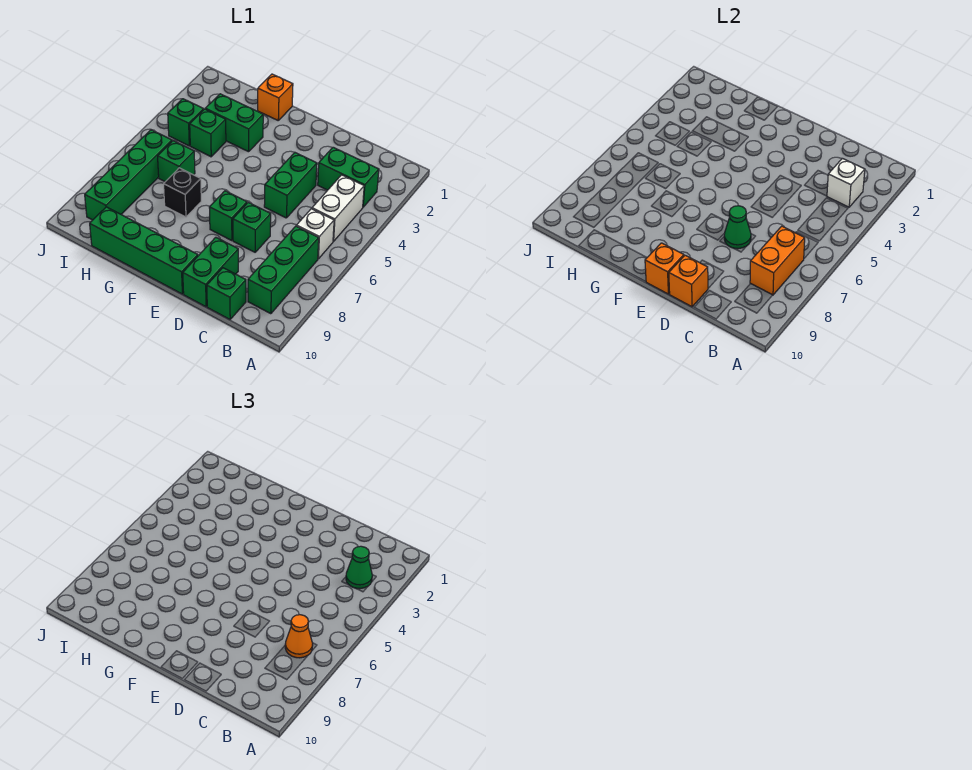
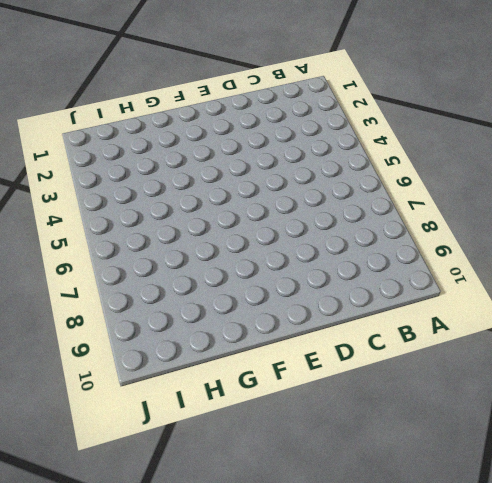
none -> green brick B3:C3 level 1
none -> white brick B4:B5 level 1
none -> white brick B6 level 1

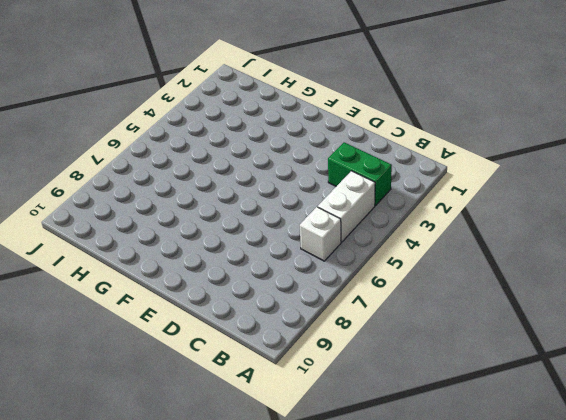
none -> green brick B7:B9 level 1
none -> green brick C10 level 1
none -> green brick D4:D5 level 1

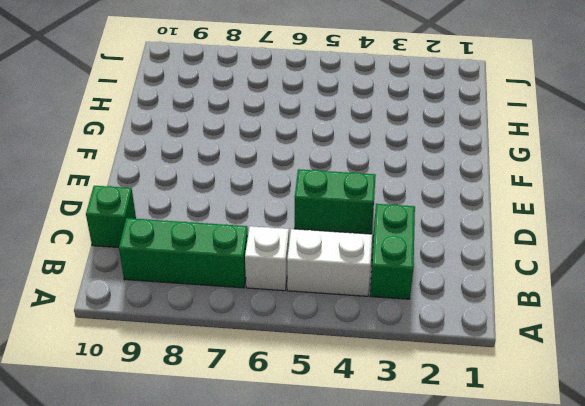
none -> green brick D7 level 1
none -> green brick D9:D10 level 1
none -> green brick E7 level 1

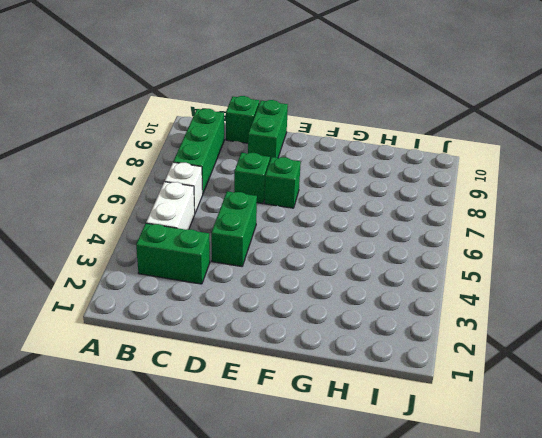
none -> green brick E10:H10 level 1
none -> orange brick G1 level 1
none -> green brick G3:H3 level 1

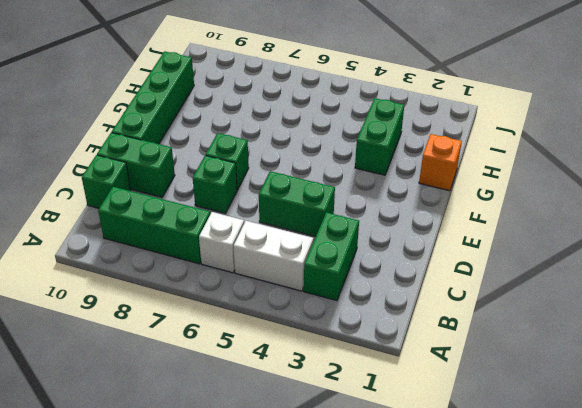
none -> black brick G7 level 1
none -> green brick H4 level 1
none -> green brick H6 level 1

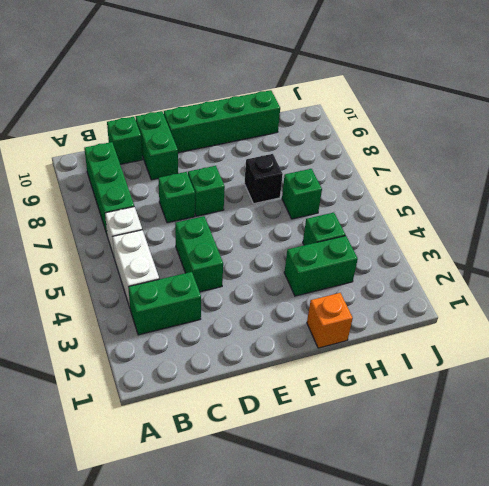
none -> green brick I4 level 1
none -> green brick I6:I9 level 1
none -> white brick B3 level 2

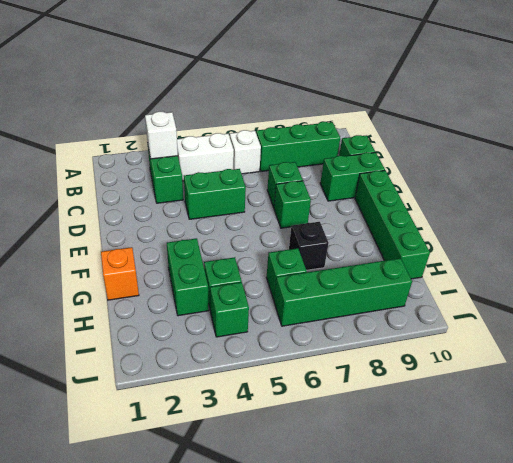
none -> orange brick B7:B8 level 2
none -> green cone D7 level 2
none -> orange brick D10 level 2

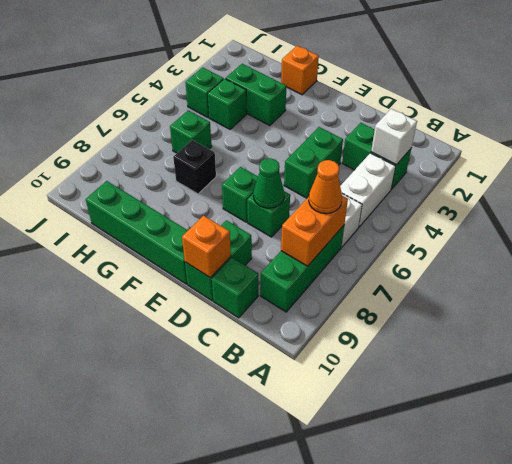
none -> green brick I6:I9 level 1
none -> orange brick E10 level 2
none -> green cone B3 level 3

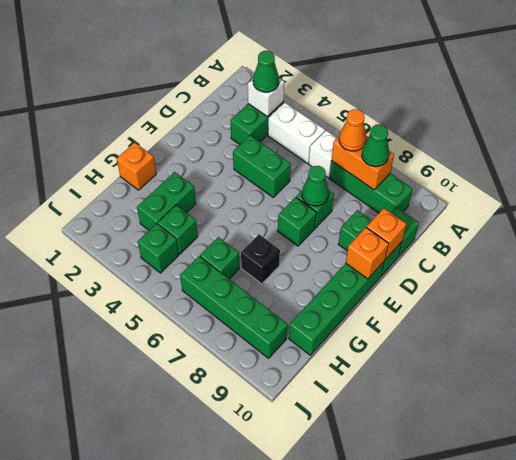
green cone B8 level 3 -> none

